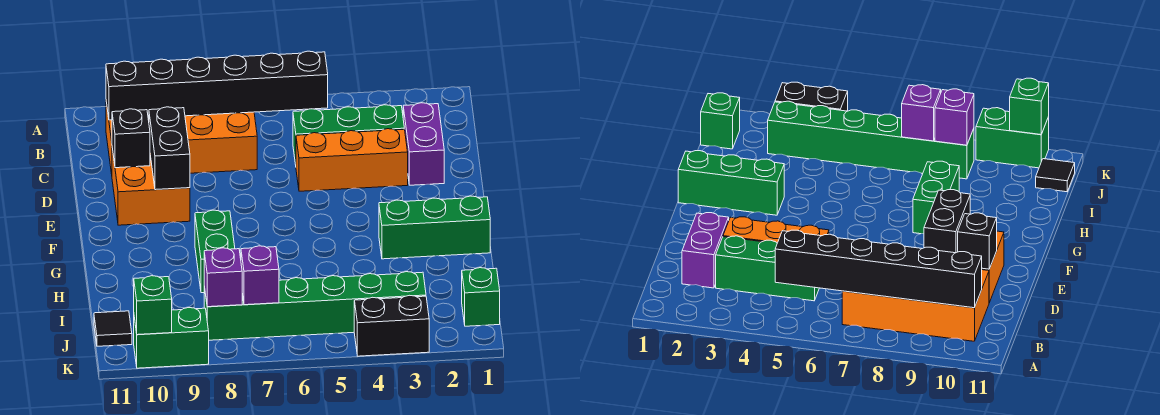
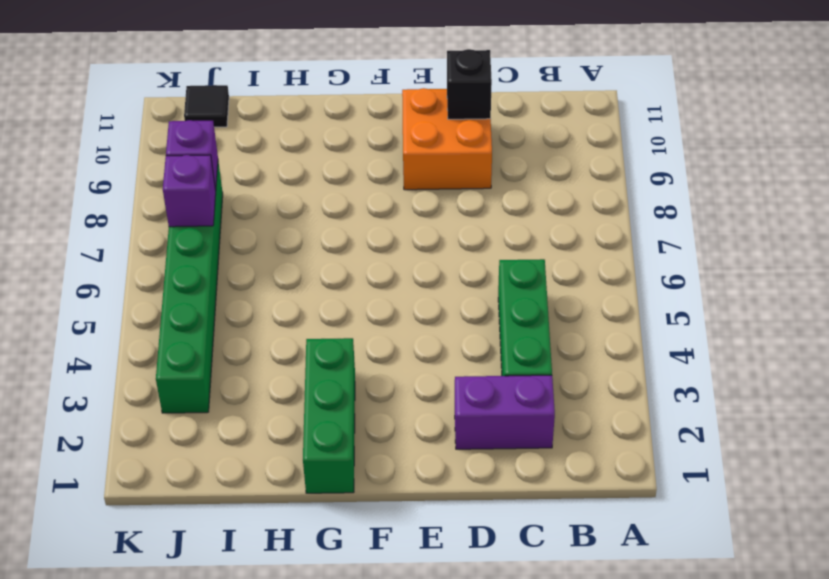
none -> orange brick B7:C10 level 1
none -> orange brick D3:D5 level 1
none -> green brick G8:H8 level 1

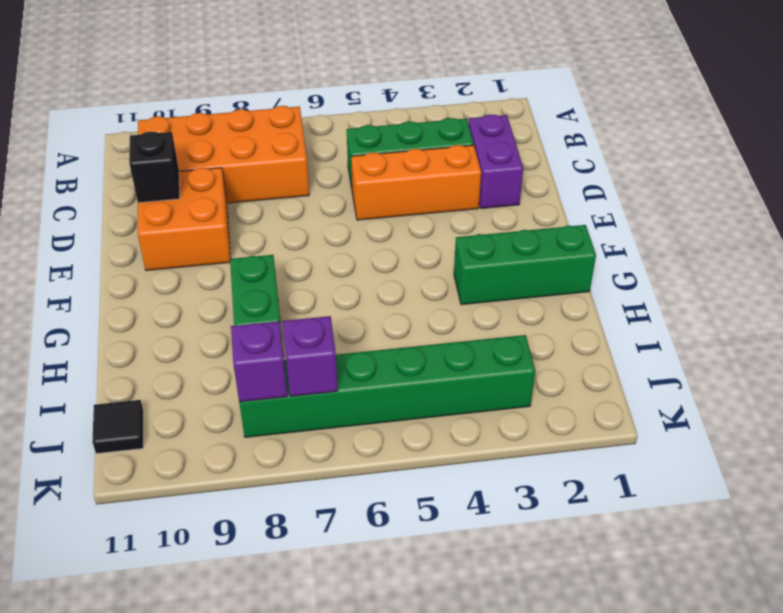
none -> green brick J1 level 1
none -> black brick K3:K4 level 1
none -> green brick K9:K10 level 1

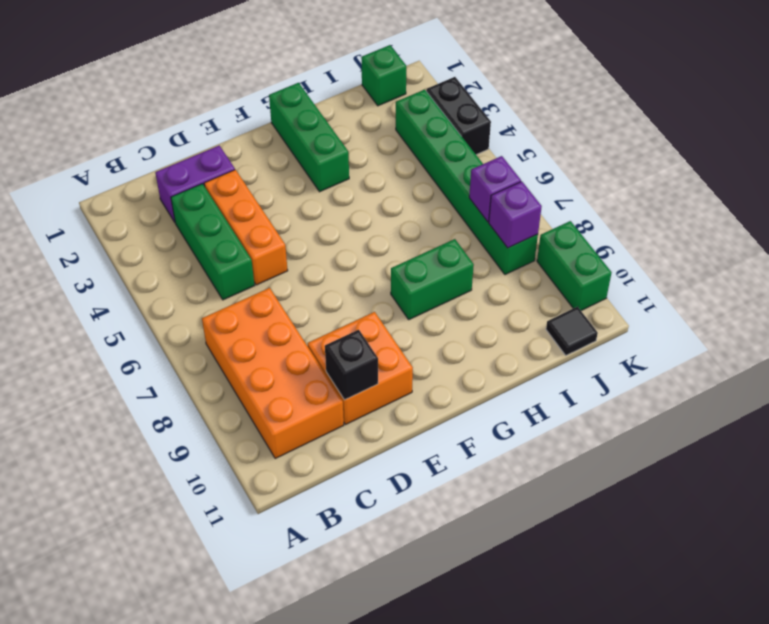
none -> black brick B5:B10 level 2
none -> black brick D9:E9 level 2
none -> green brick K10 level 2

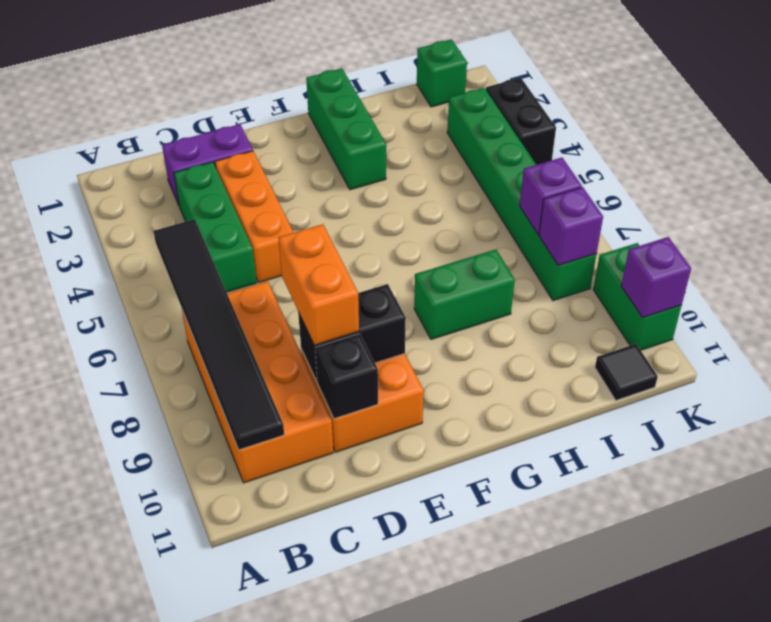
black tile B5:B10 level 2 -> black brick B5:B10 level 2
orange brick D8:D9 level 3 -> none
purple brick K10 level 2 -> green brick K10 level 2

